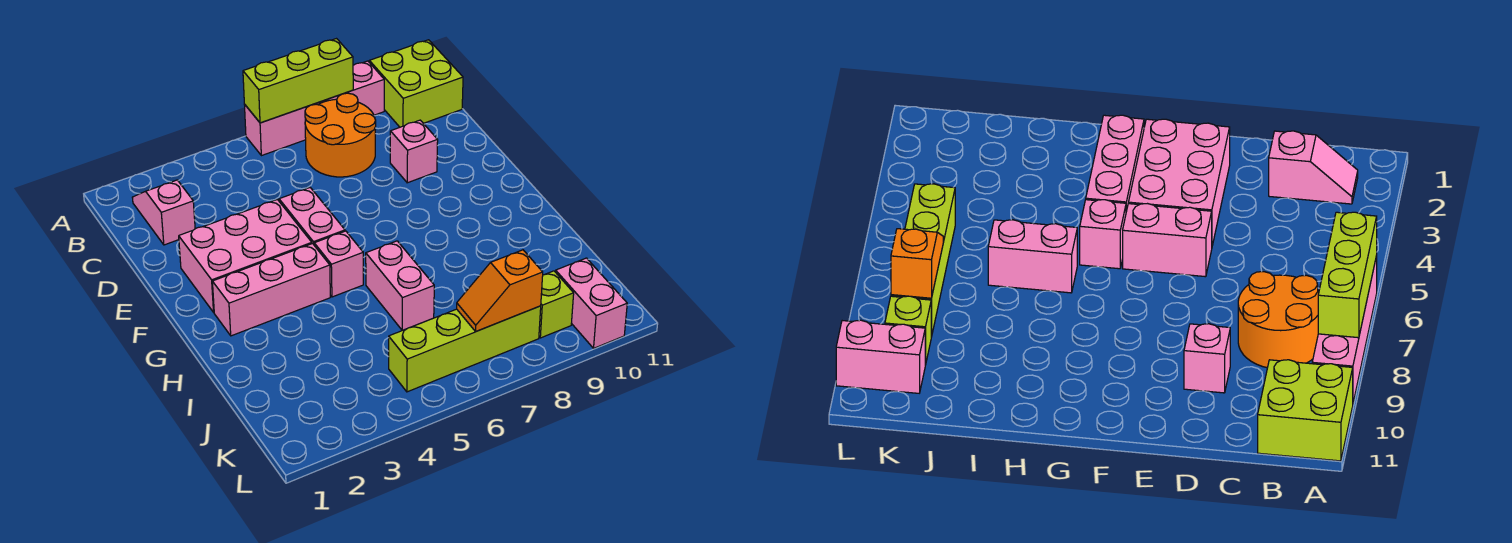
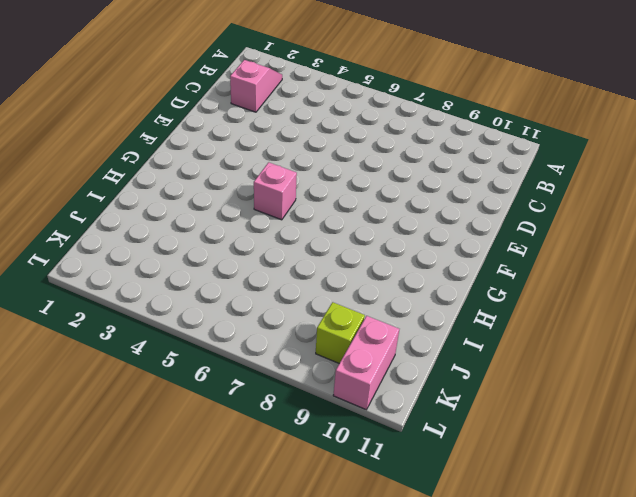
none -> pink brick A6:A9 level 1
none -> lime brick A10:B11 level 1
none -> orange round brick B7:C8 level 1

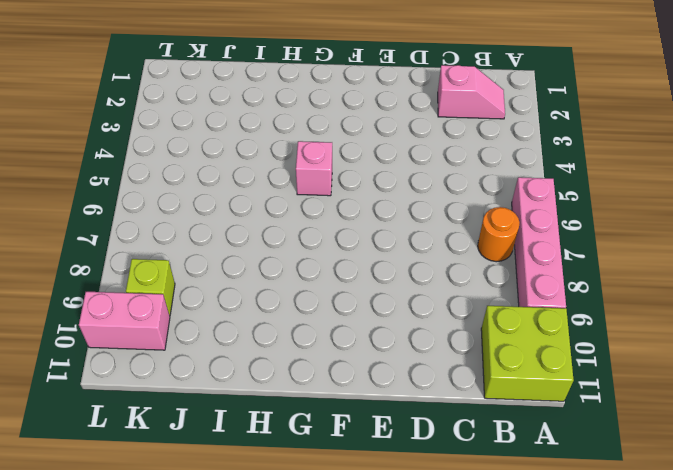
orange round brick B7 level 1 -> orange round brick B7:C8 level 1
none -> pink brick D9 level 1
none -> pink brick E2:F4 level 1
none -> pink brick E5:F5 level 1

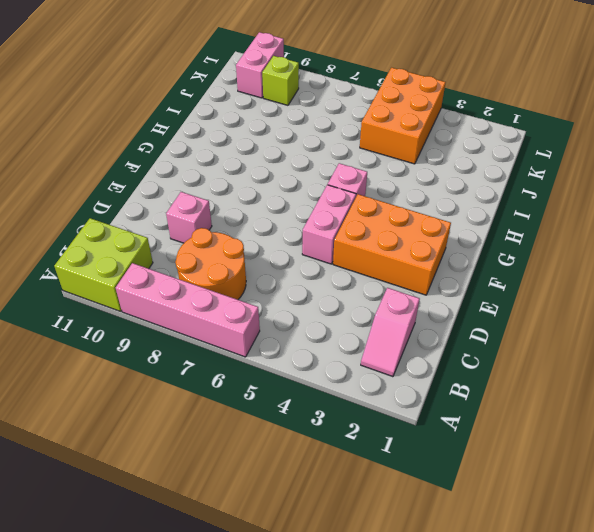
orange brick E2:F4 level 1 -> pink brick E2:F4 level 1
orange brick J4:L5 level 1 -> lime brick K5:K8 level 1
none -> pink brick G2:G4 level 1
none -> pink brick H6:I6 level 1
none -> lime brick A6:A8 level 2

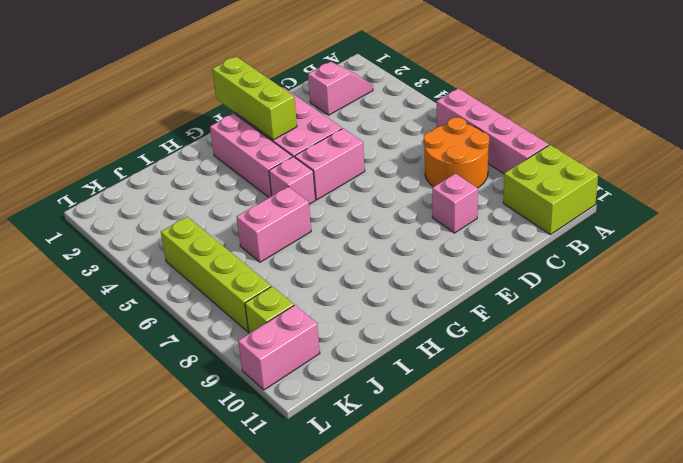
lime brick F1:F3 level 2 -> lime brick A6:A8 level 2
none -> orange slope K7:K8 level 2 top 8

